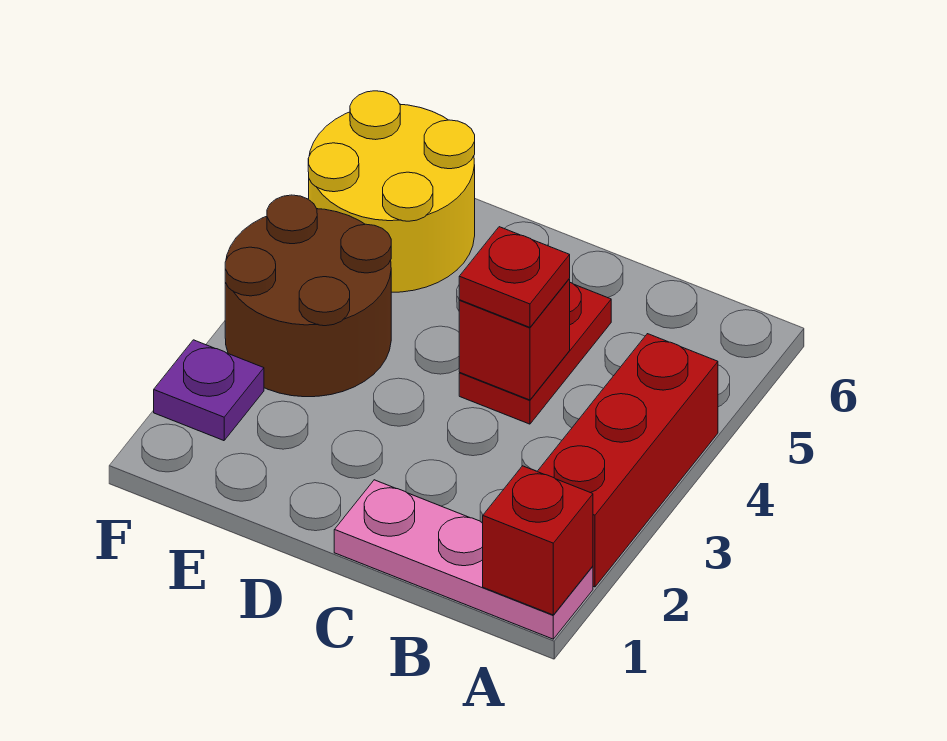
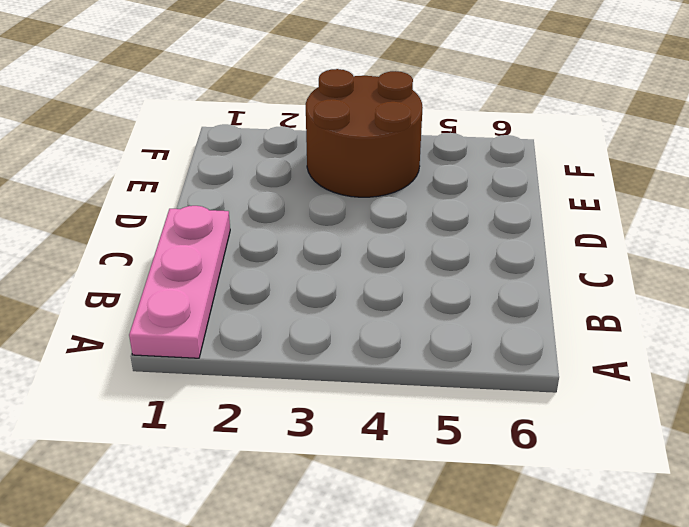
none -> red brick A2:A4 level 1
none -> red plate C4:C5 level 1

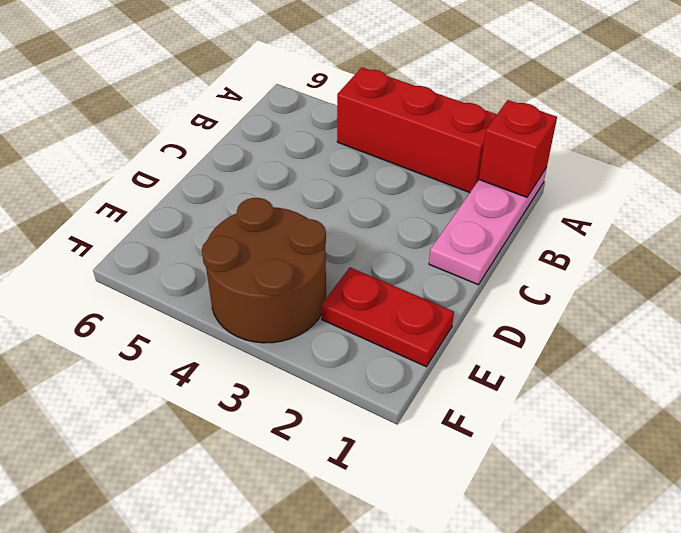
red plate E1:E2 level 1 -> red plate C4:C5 level 1
none -> yellow round brick E5:F6 level 1
none -> purple plate F2 level 1

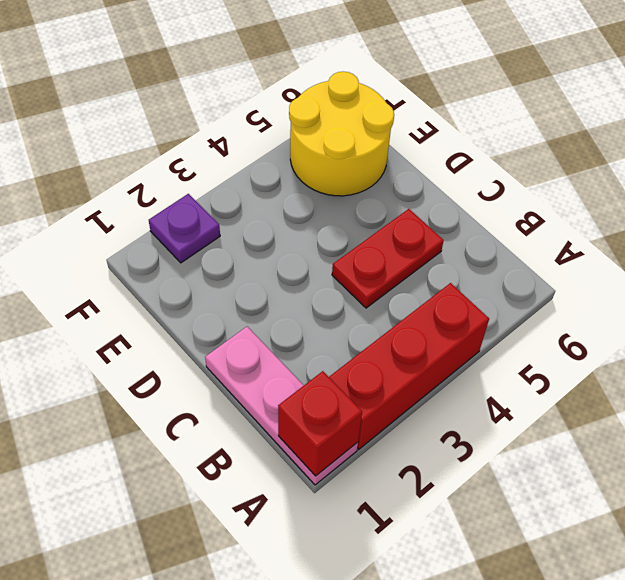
none -> brown round brick E3:F4 level 1
none -> red brick C4 level 2

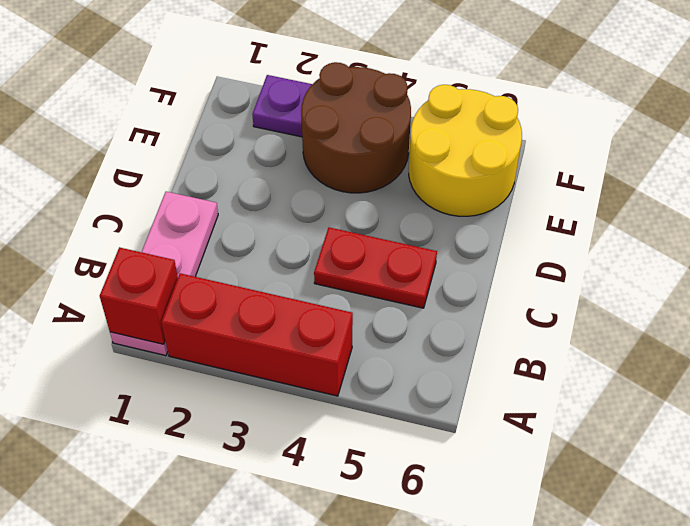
none -> red brick C4 level 2
none -> red plate C4 level 3

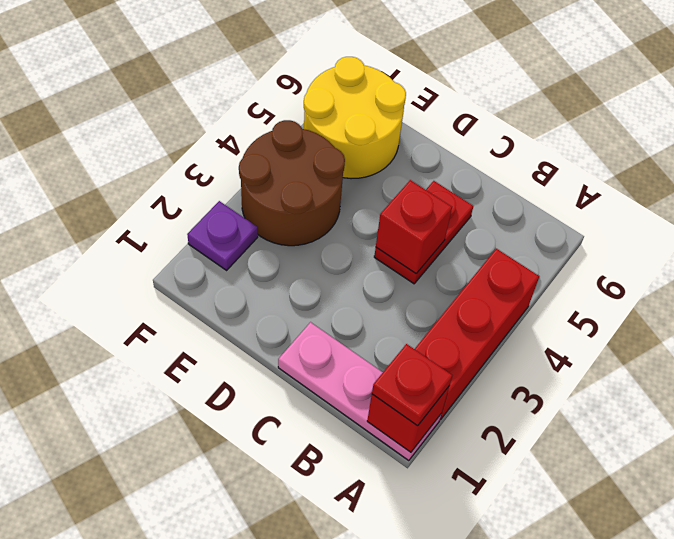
red plate A1 level 3 -> red plate C4 level 3

